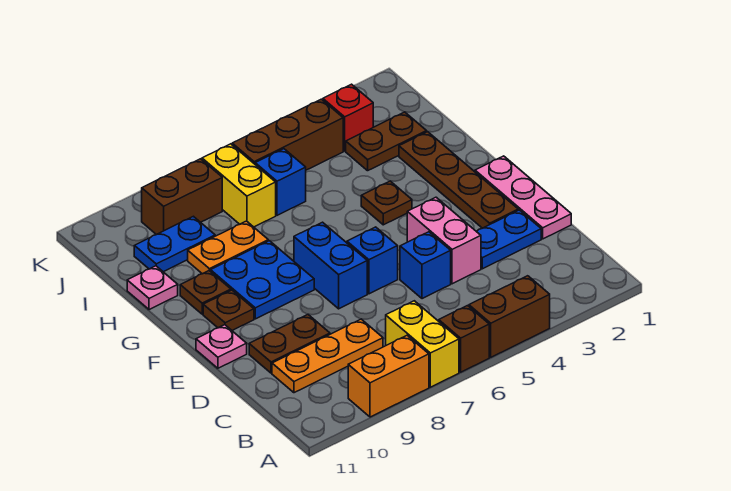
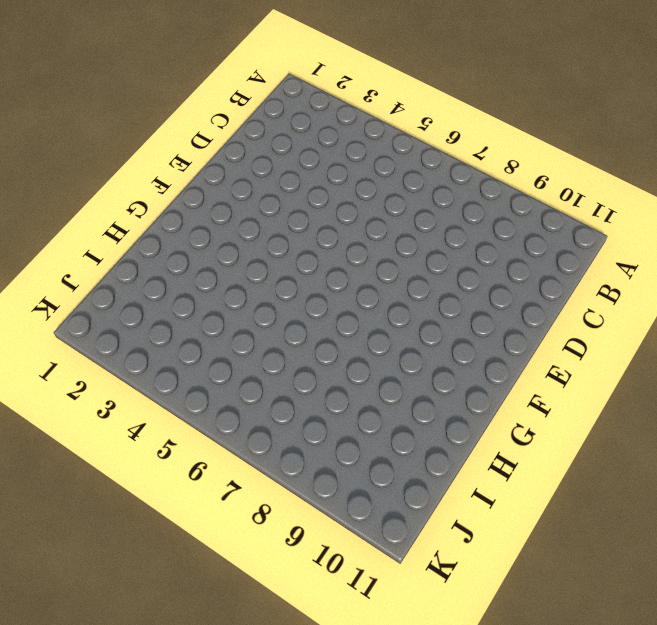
none -> brown brick A4:A5 level 1
none -> brown brick A6 level 1
none -> yellow brick A7:B7 level 1

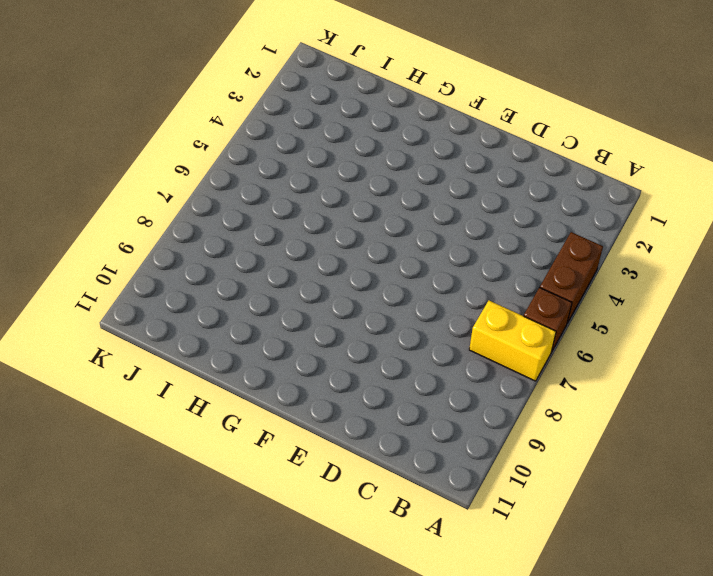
none -> orange brick A8:A9 level 1
none -> orange plate C8:C10 level 1
none -> pink plate D1:F1 level 1

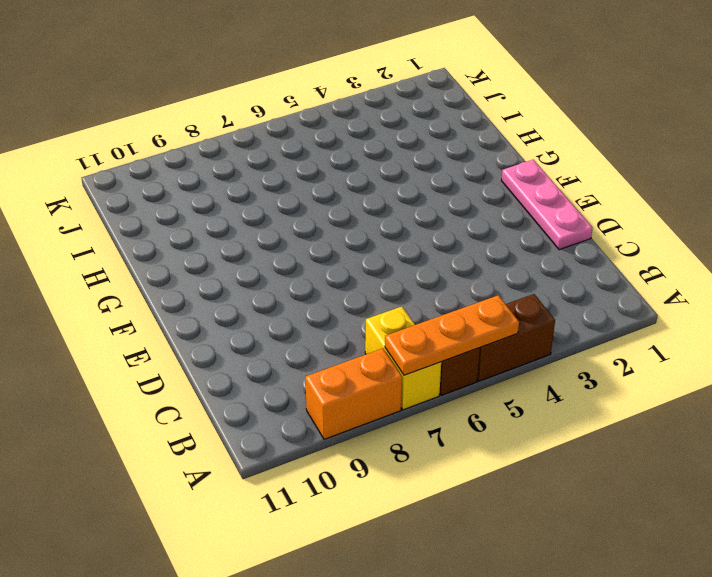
orange plate A5:A7 level 2 -> orange plate C8:C10 level 1
none -> blue plate D2:D3 level 1
none -> pink brick D4:E4 level 1
none -> blue brick D5 level 1

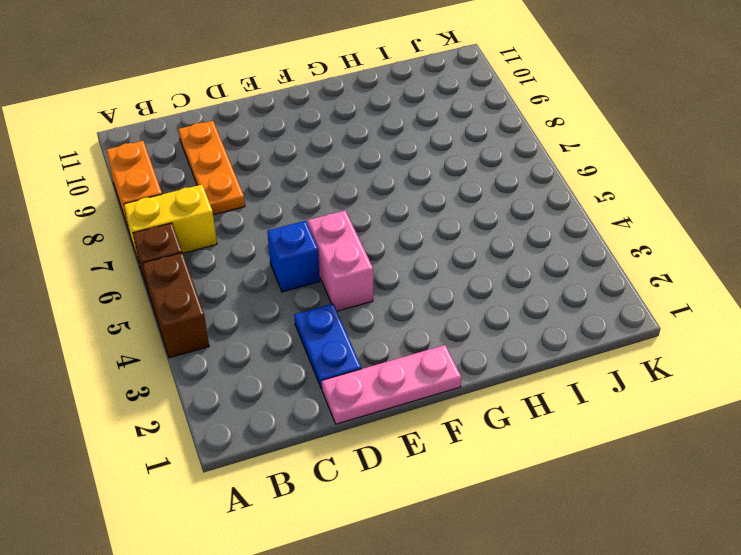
pink brick E4:E5 level 1 -> pink brick D4:E4 level 1
none -> brown plate D9:D10 level 1
none -> brown plate E2:H2 level 1
none -> blue brick E6 level 1

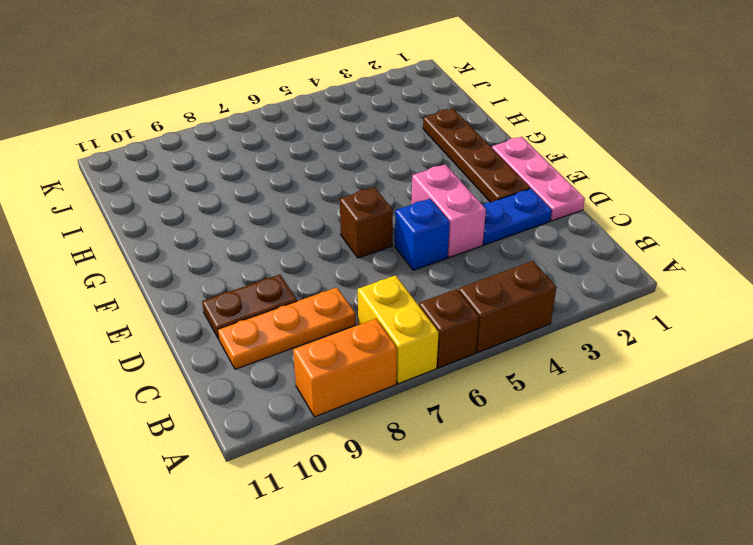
brown brick E6 level 1 -> blue brick E6 level 1
none -> blue brick E7:F7 level 1
none -> pink plate E11 level 1
none -> blue plate F8:G9 level 1

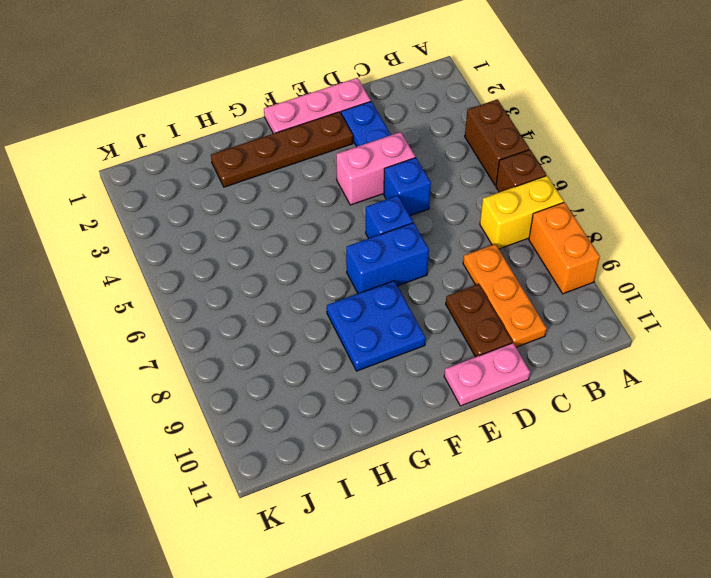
pink plate D11:E11 level 1 -> pink plate E11 level 1
none -> brown plate F10 level 1
none -> brown plate G4 level 1
none -> brown plate G10 level 1

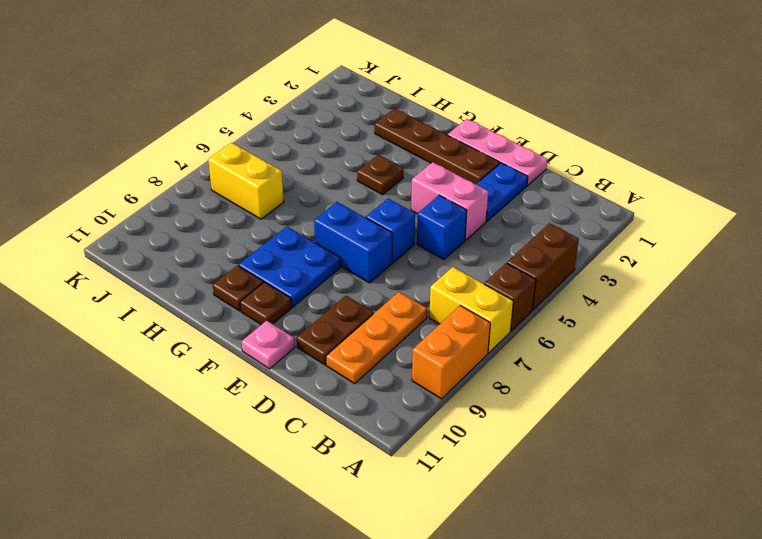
none -> orange plate H8:H9 level 1
none -> pink plate H11 level 1
none -> brown plate I2:I3 level 1

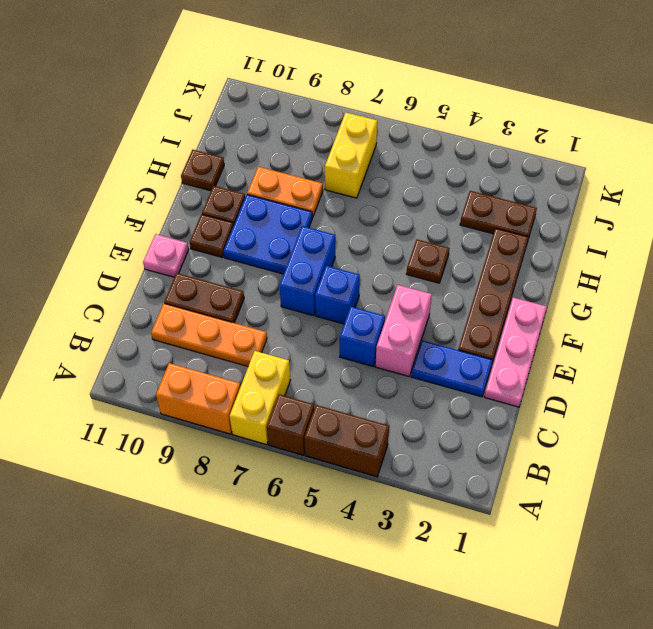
brown plate H11 level 1 -> pink plate H11 level 1
none -> blue brick I6 level 1
none -> blue plate I9:I10 level 1
none -> red brick J3 level 1

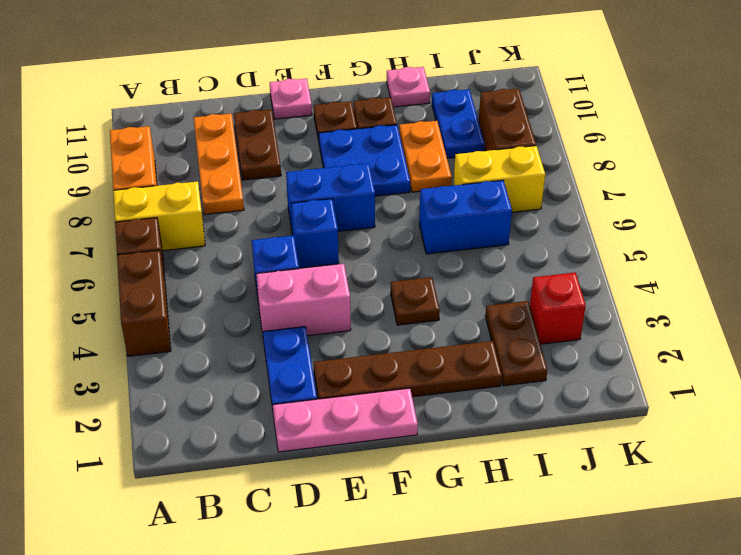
blue brick H6:I6 level 1 -> blue brick I6 level 1
none -> brown brick J4:J6 level 1

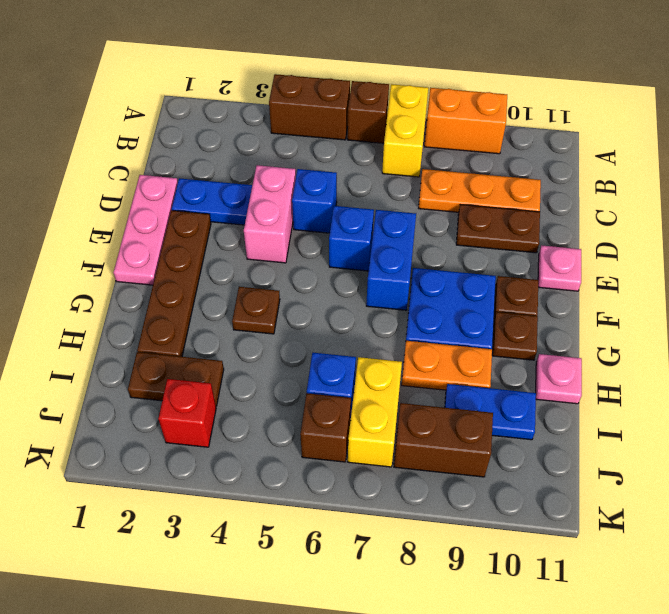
brown brick J6 level 1 -> brown brick J4:J6 level 1

